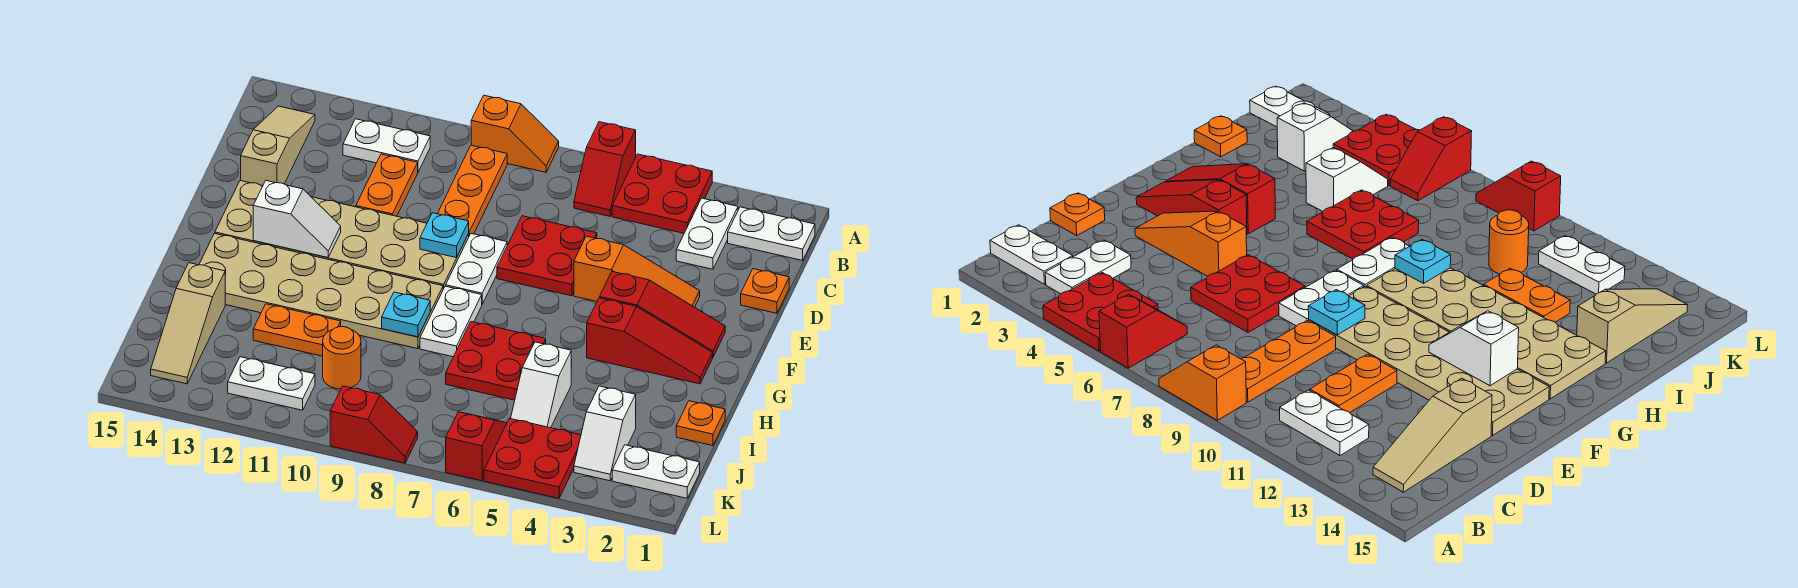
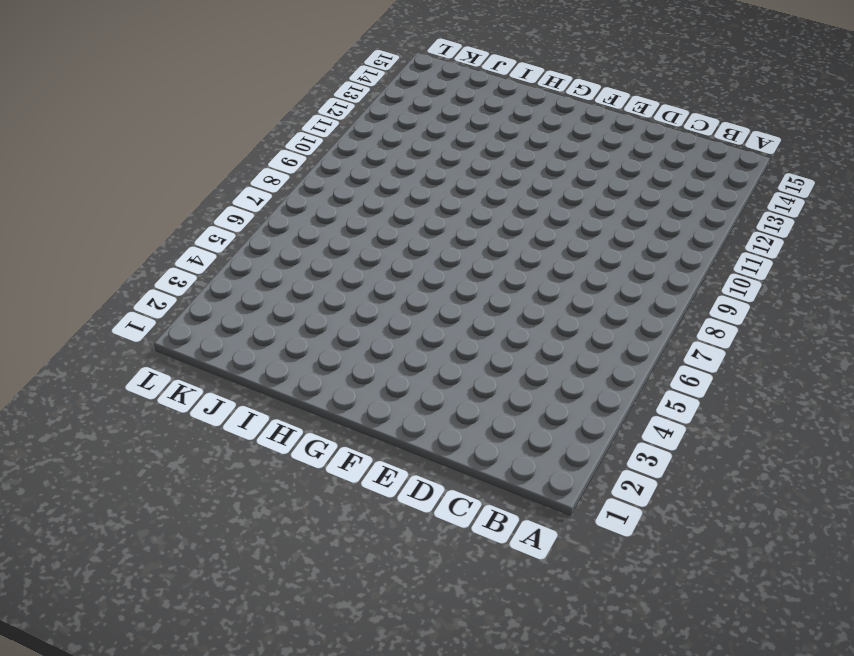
none -> red plate A4:B5 level 1
none -> red slope A6:B6 level 1 top A
none -> orange slope A8:A9 level 1 top 9
none -> white plate B1:B2 level 1

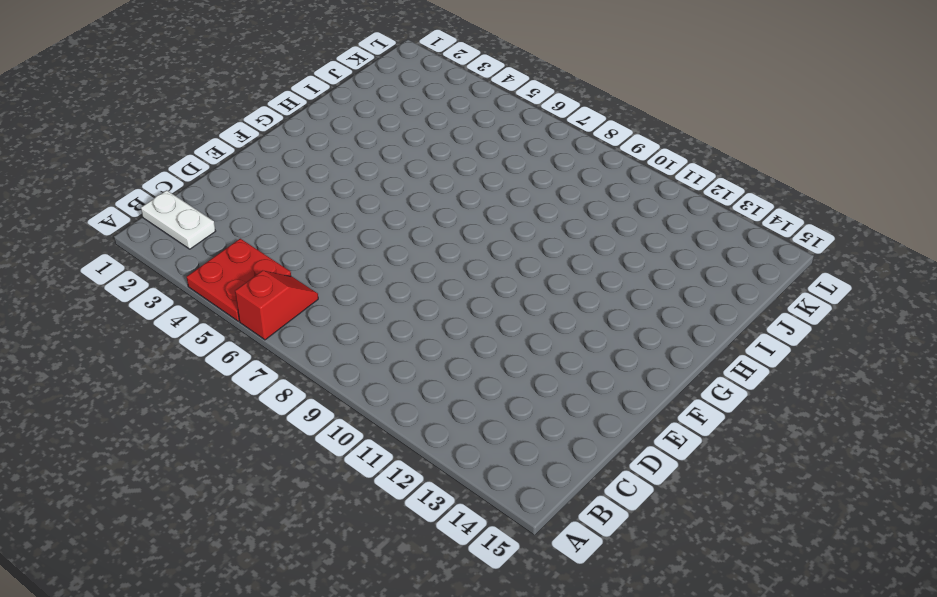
none -> orange slope A8:A9 level 1 top 9
none -> white plate B3:C3 level 1
none -> orange plate B9:D9 level 1
none -> white plate B11:B12 level 1

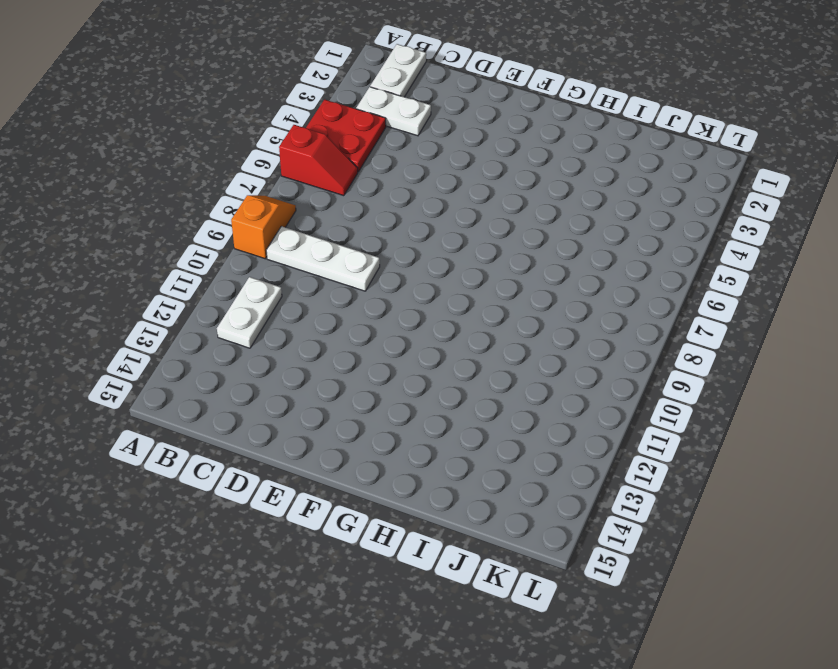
white plate B9:D9 level 1 -> orange plate B9:D9 level 1
none -> tan slope B14:D14 level 1 top D
none -> orange plate C11:D11 level 1
none -> orange plate D1 level 1
none -> red plate D6:E7 level 1

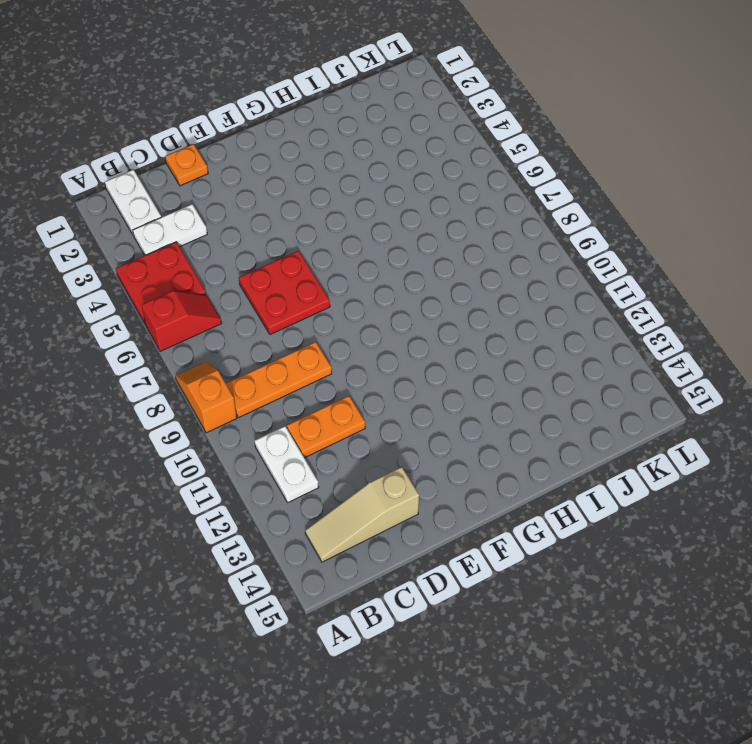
none -> orange slope E3:E5 level 1 top 5
none -> white plate E8:F8 level 1
none -> tan plate E9:F14 level 1
none -> red slope F2:F4 level 1 top 4

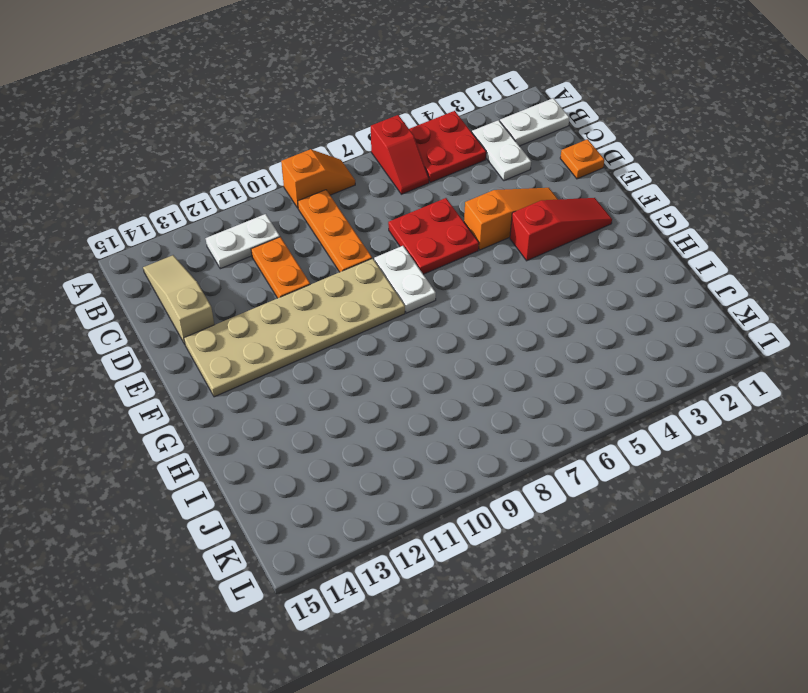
none -> red slope G2:G4 level 1 top 4
none -> white plate G8:H8 level 1
none -> tan plate G9:H14 level 1
none -> red plate H6:I7 level 1

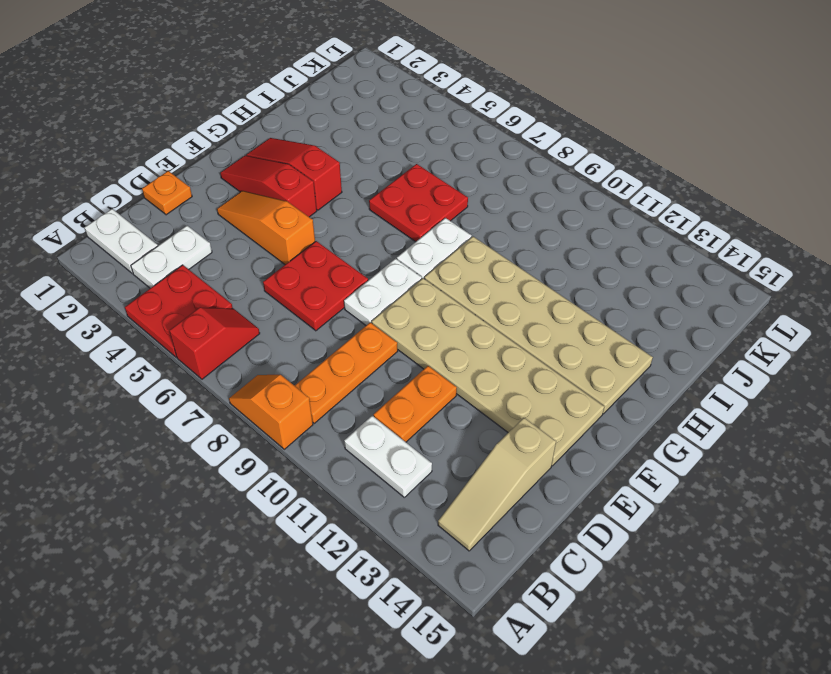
none -> orange plate I1 level 1
none -> white slope I5:J5 level 1 top I
none -> orange plate I11:I12 level 1
none -> tan slope I14:K14 level 1 top I

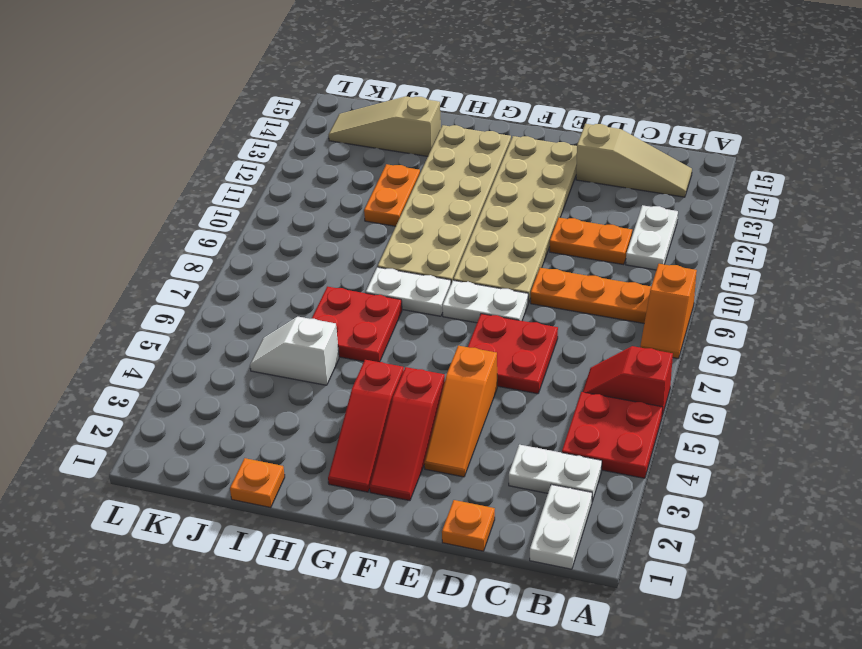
none -> white slope J3:K3 level 1 top J
none -> orange round brick J10 level 1
none -> white plate K1:K2 level 1
none -> red plate K4:L5 level 1

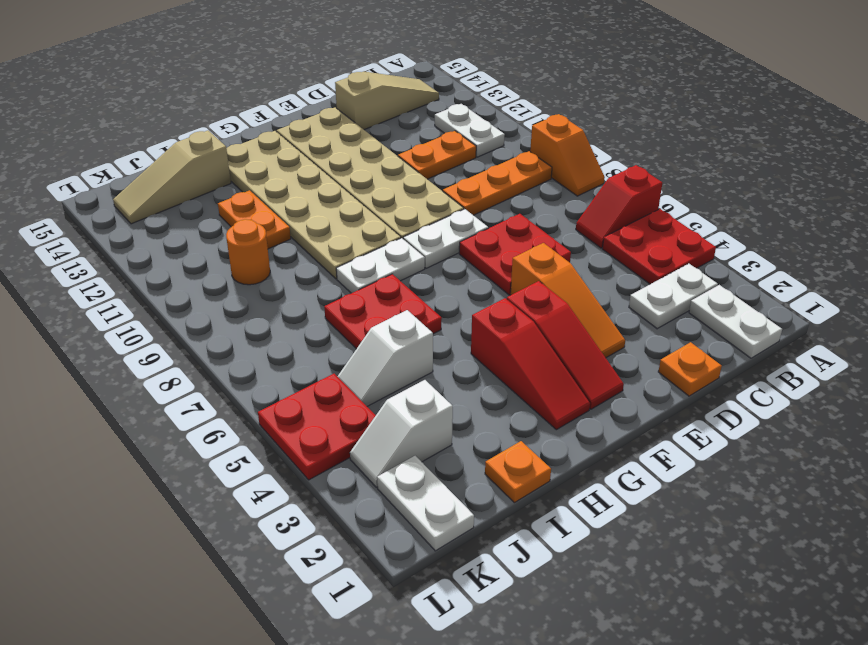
none -> red slope K6:L6 level 1 top L
none -> white plate K11:K12 level 1
none -> red slope L8:L9 level 1 top 9
none -> cyan plate E9 level 2

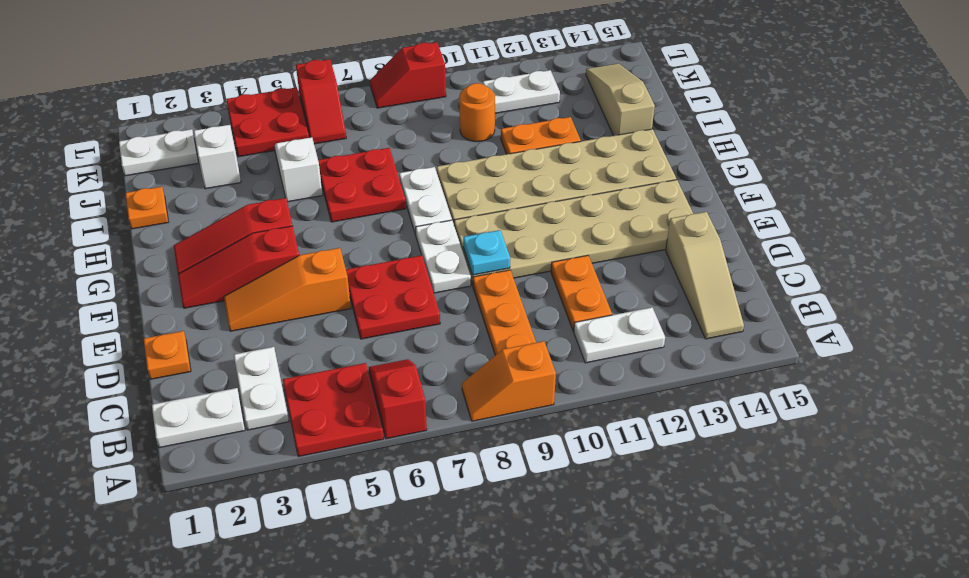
none -> white slope F12:F13 level 2 top 13
none -> cyan plate H9 level 2

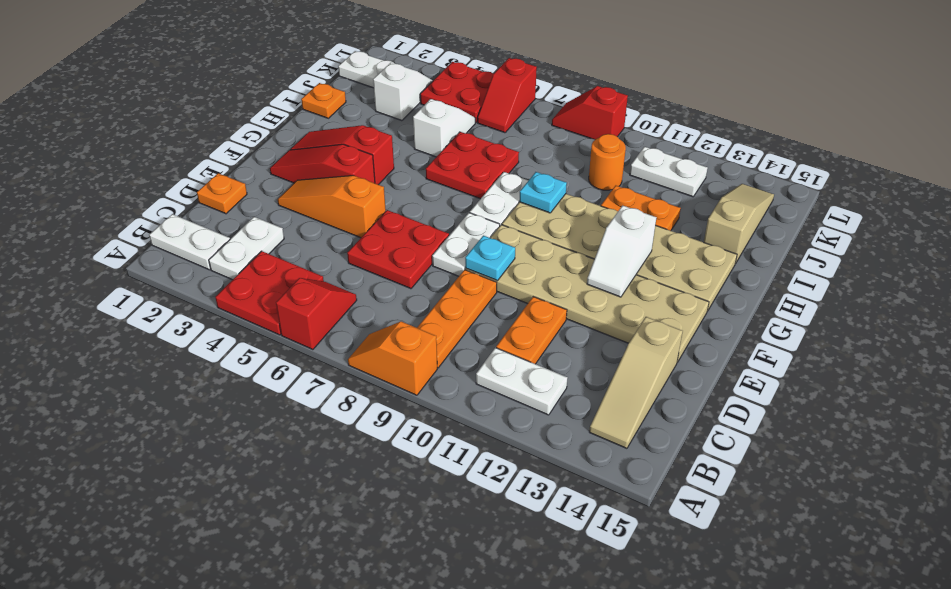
white slope F12:G12 level 2 top G -> white slope F12:F13 level 2 top 13

